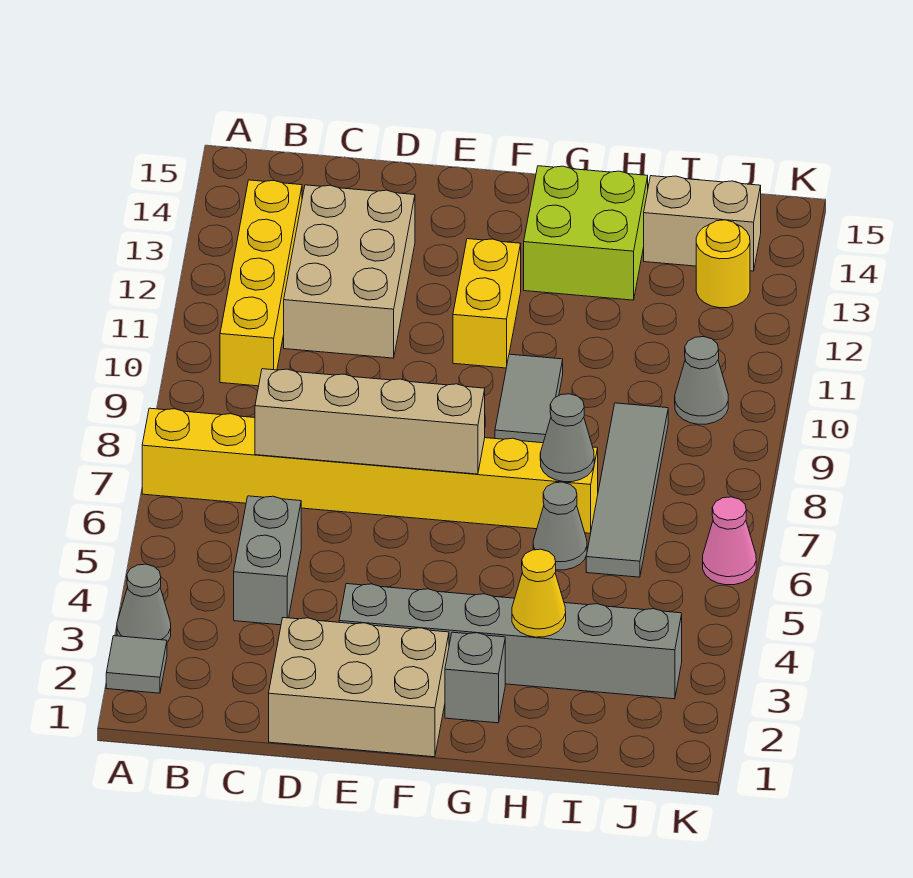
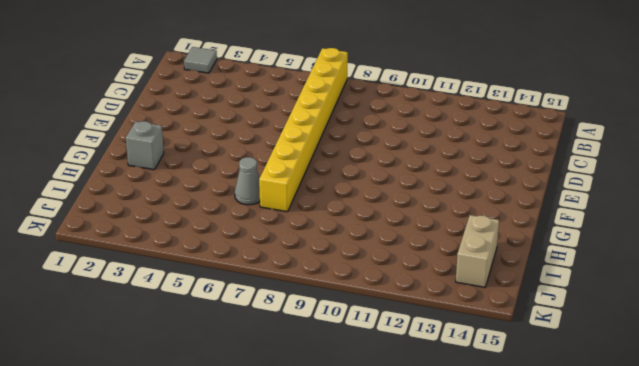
none -> grey cone A3 level 1
none -> yellow brick B10:B13 level 1
none -> grey brick C4:C5 level 1

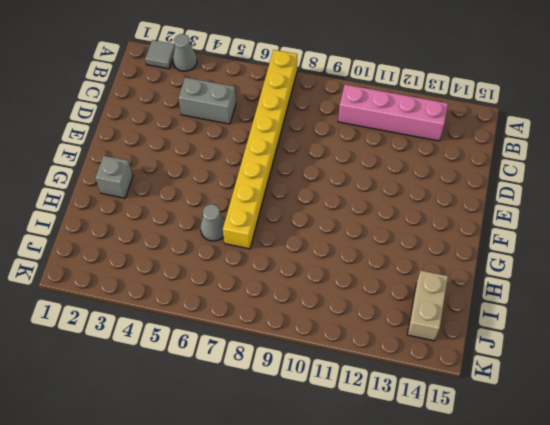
pink brick B10:B13 level 1 -> yellow brick B10:B13 level 1
none -> tan brick C11:D13 level 1
none -> tan brick D1:F2 level 1
none -> grey brick E3:J3 level 1

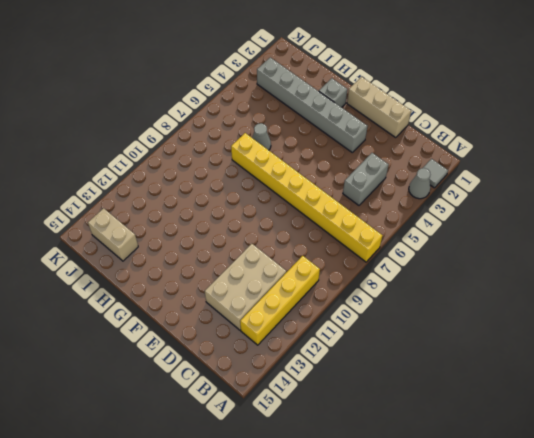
tan brick D1:F1 level 1 -> tan brick D1:F2 level 1
none -> yellow brick F11:F12 level 1
none -> grey tile G9:G10 level 1
none -> lime brick G13:H14 level 1

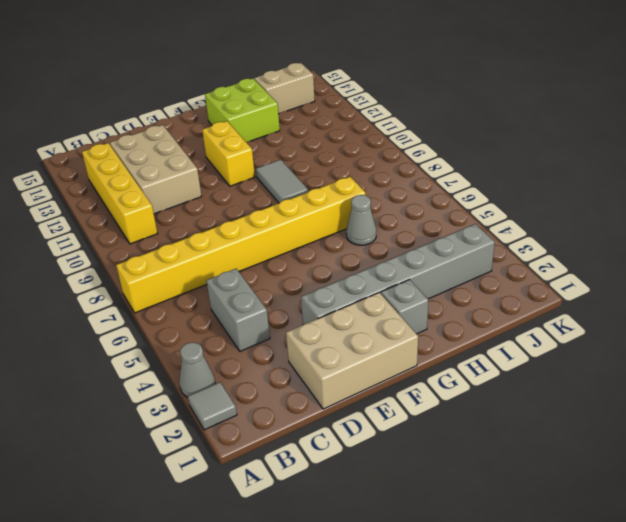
none -> grey tile I6:I9 level 1
none -> grey cone J10 level 1
none -> yellow round brick J13 level 1

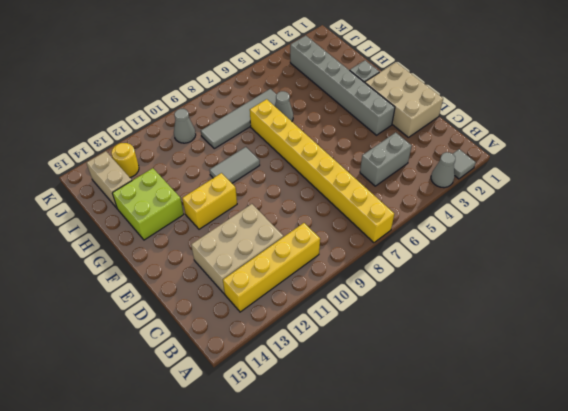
none -> pink cone K6 level 1
none -> tan brick C7:F7 level 2
none -> yellow cone H3 level 2

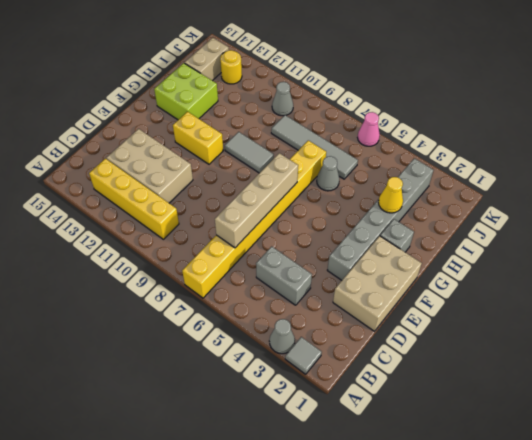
none -> grey cone H7 level 2

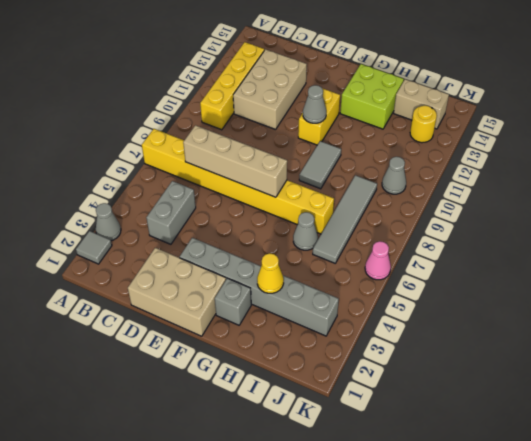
grey cone F11 level 2 -> grey cone H7 level 2

